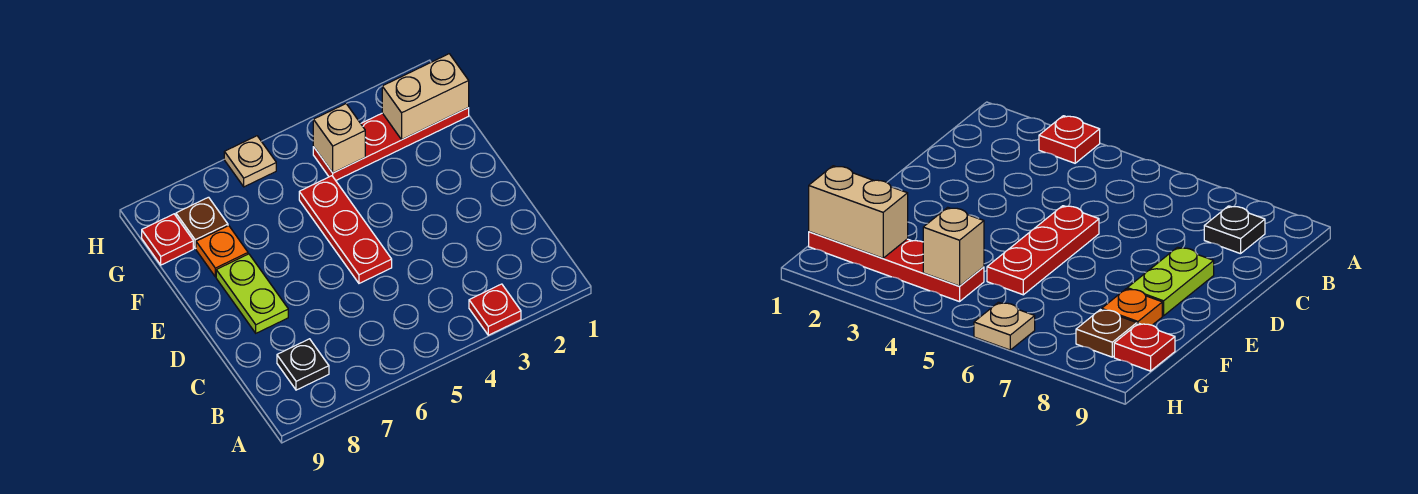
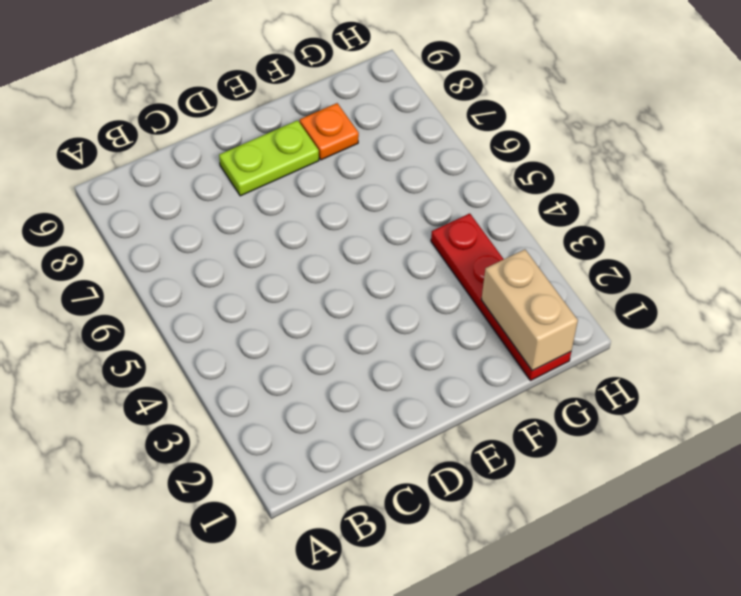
none -> red plate A3 level 1
none -> black plate B8 level 1

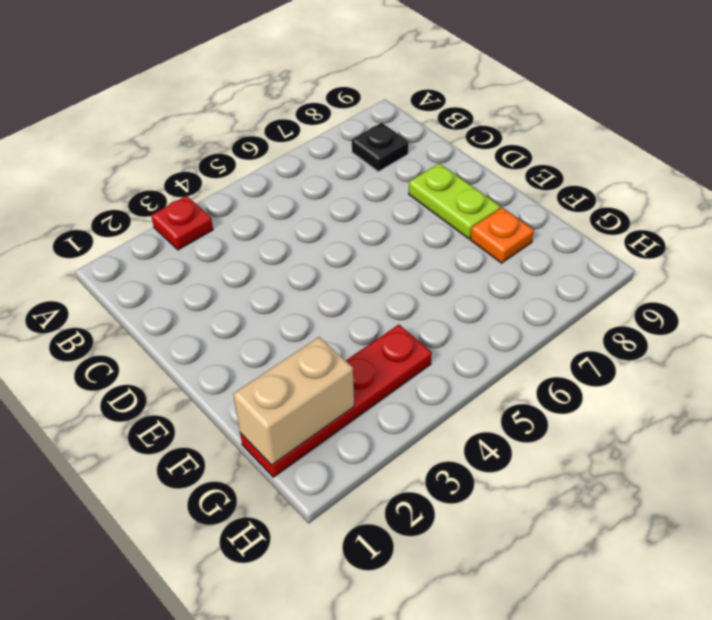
none -> red plate D5:F5 level 1
none -> brown plate G8 level 1

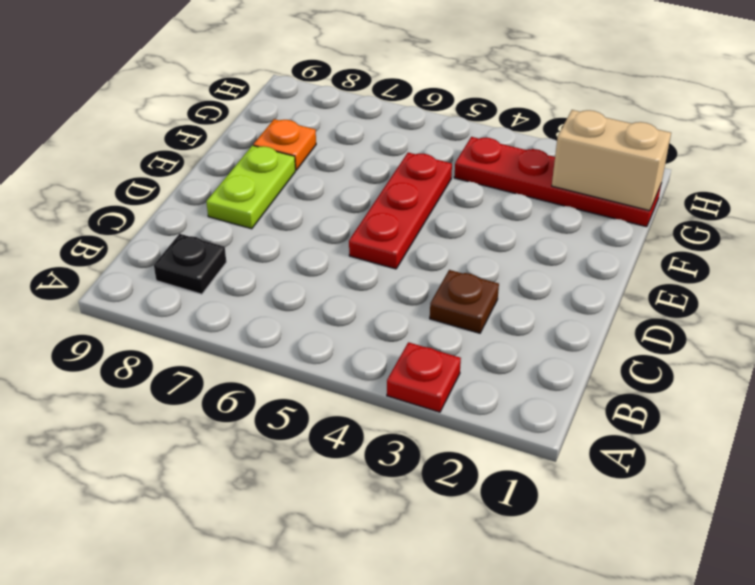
brown plate C3 level 1 -> brown plate G8 level 1
none -> red plate G9 level 1
none -> tan plate H6 level 1

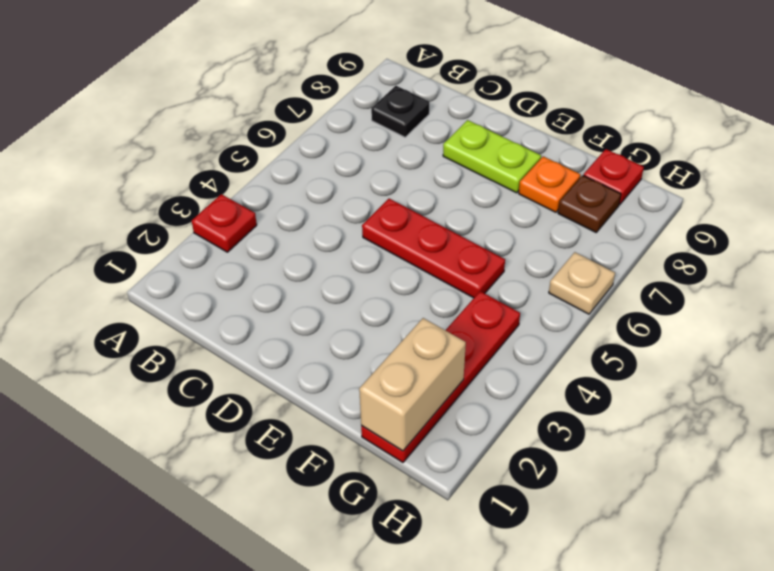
none -> tan brick G4 level 2

